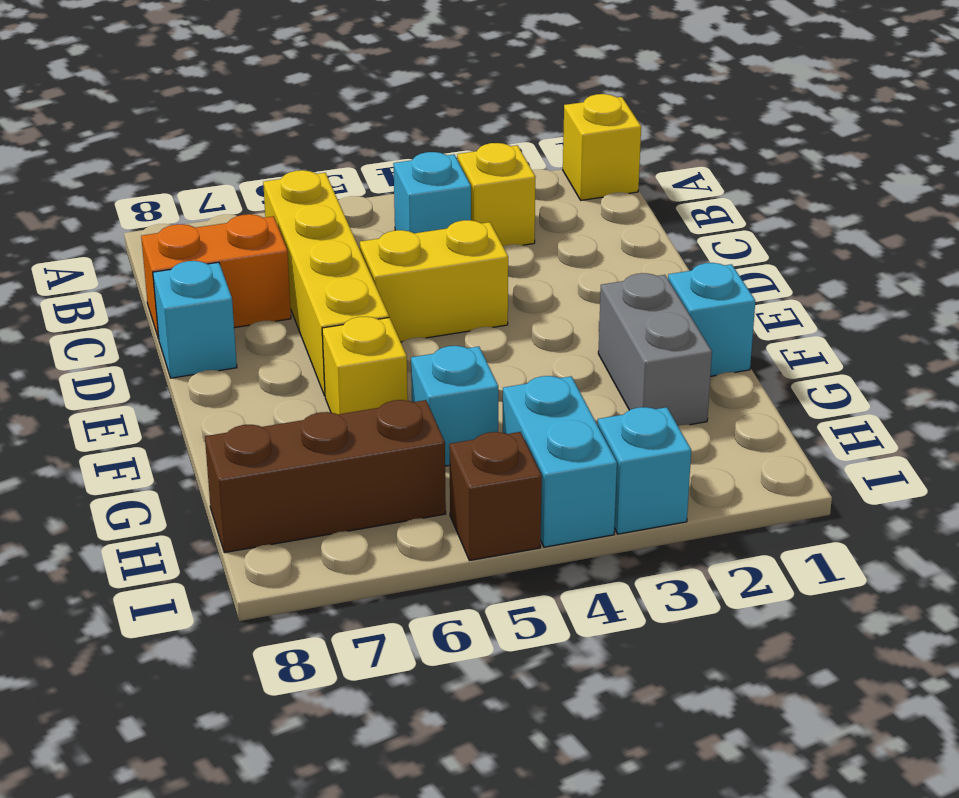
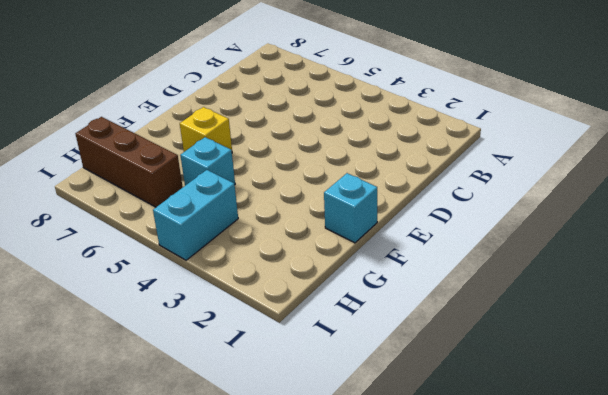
none -> yellow brick A1 level 1
none -> yellow brick B3 level 1
none -> cyan brick B4 level 1

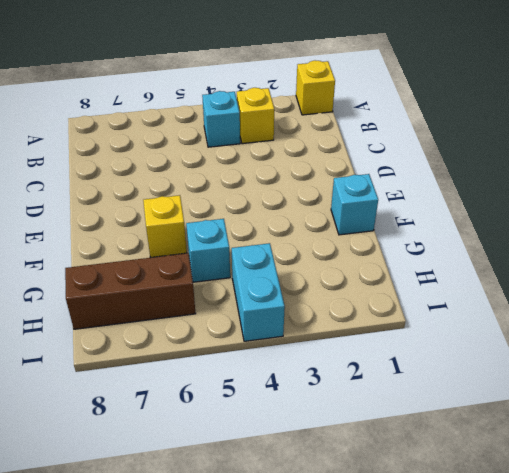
none -> yellow brick B6:E6 level 1
none -> orange brick C7:C8 level 1
none -> yellow brick D4:D5 level 1

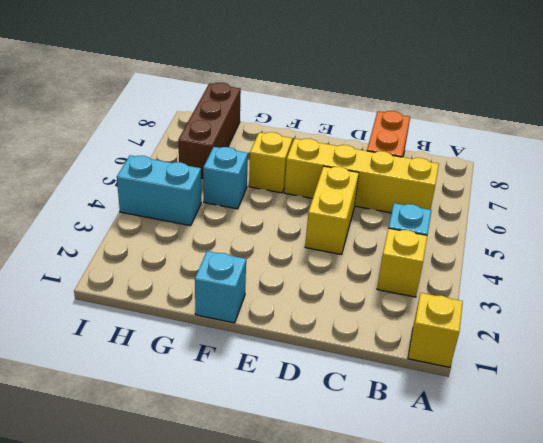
none -> cyan brick D8 level 1
none -> grey brick F2:G2 level 1
none -> cyan brick I3 level 1

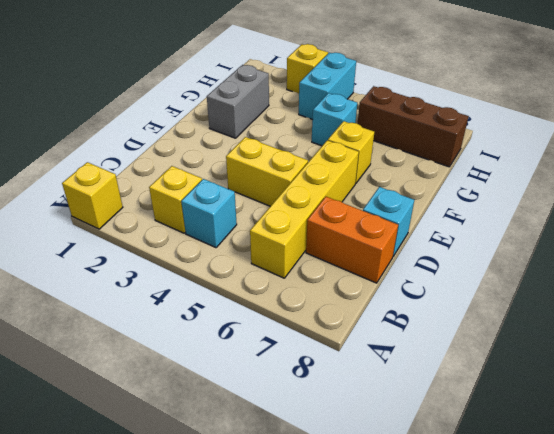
yellow brick I3 level 1 -> cyan brick I3 level 1
none -> cyan brick F1 level 1
none -> brown brick I5 level 1

